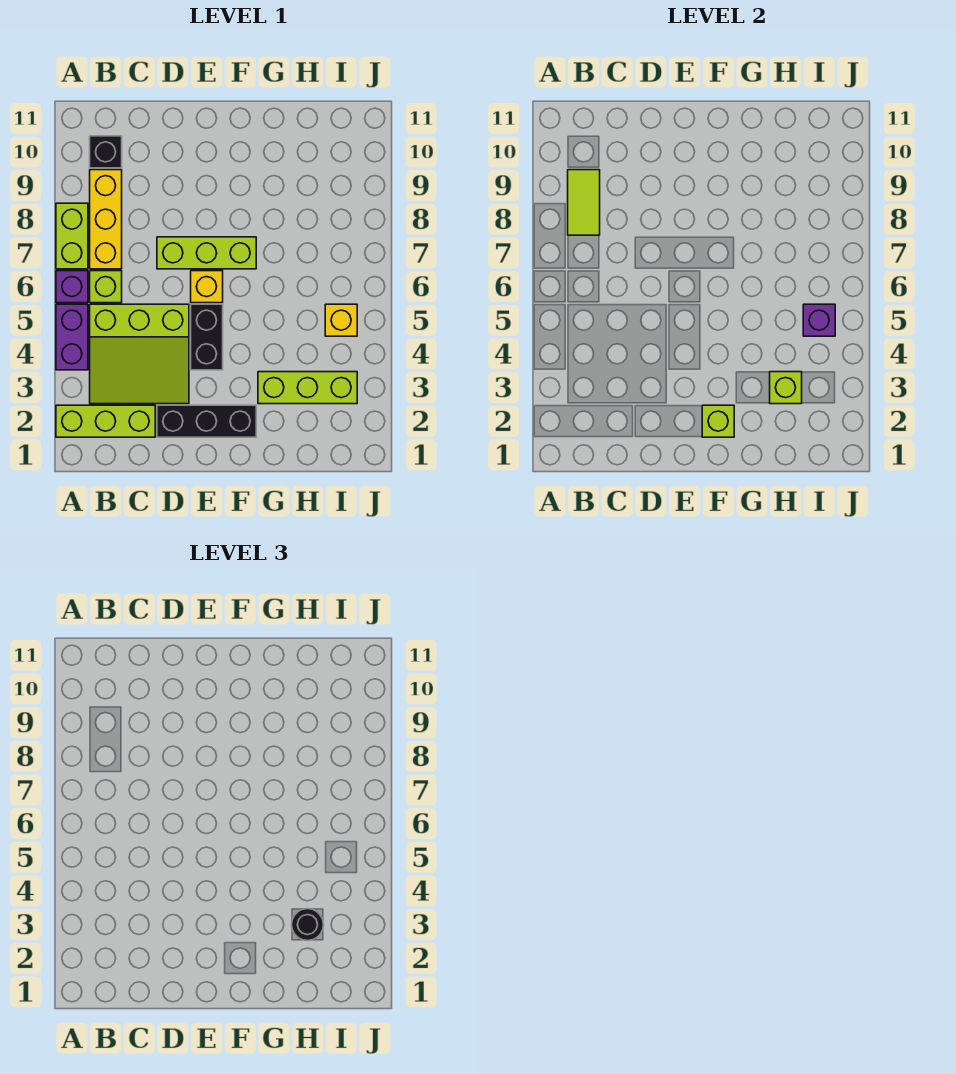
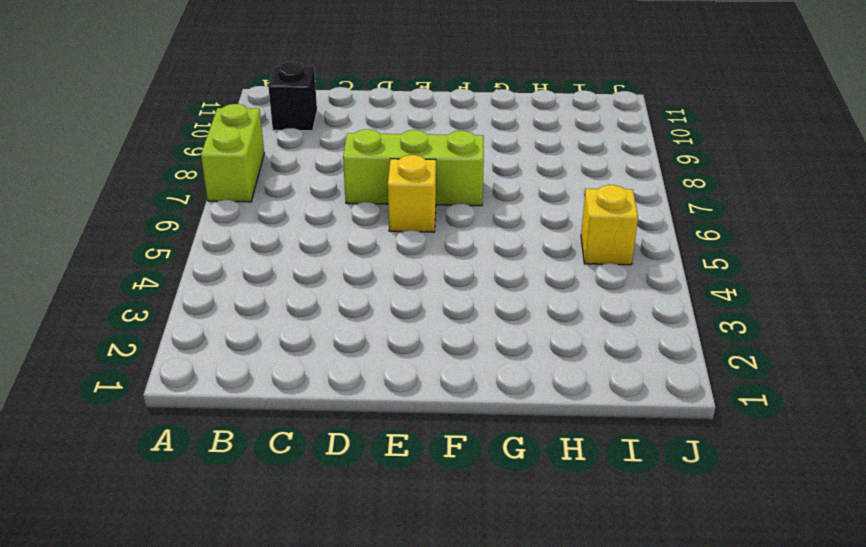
none -> lime brick A2:C2 level 1
none -> purple brick A4:A5 level 1
none -> purple brick A6 level 1

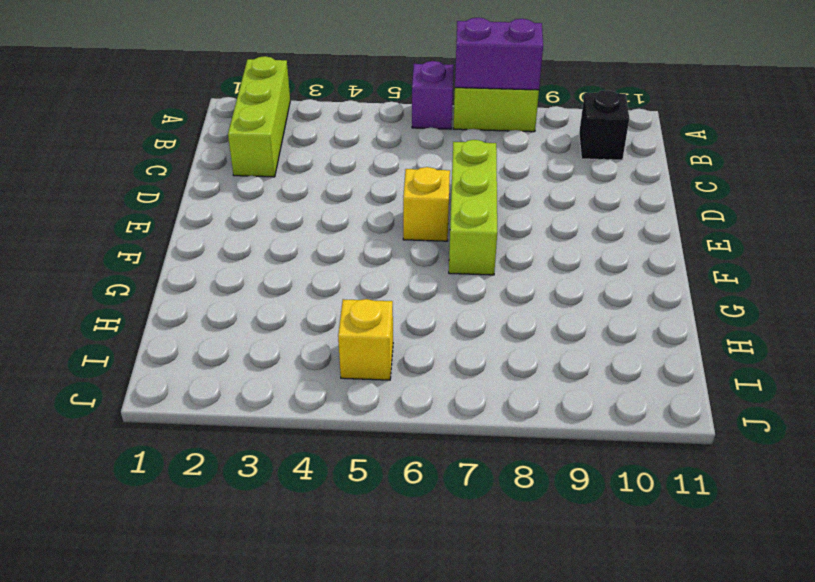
purple brick A7:A8 level 2 -> purple brick A4:A5 level 1
none -> lime slope B3:D5 level 1 top 5
none -> lime brick B6 level 1
none -> yellow brick B7:B9 level 1

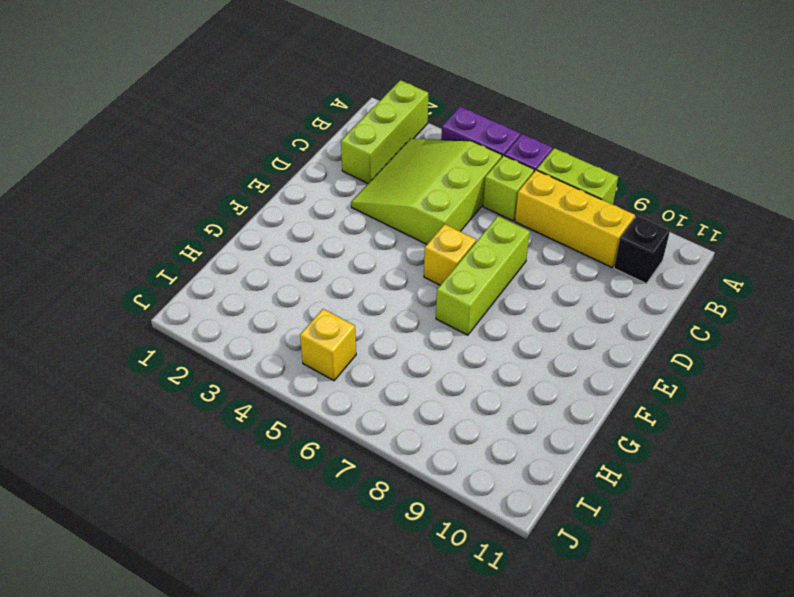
none -> black brick D2:F2 level 1
none -> black brick E4:E5 level 1
none -> lime brick G3:I3 level 1

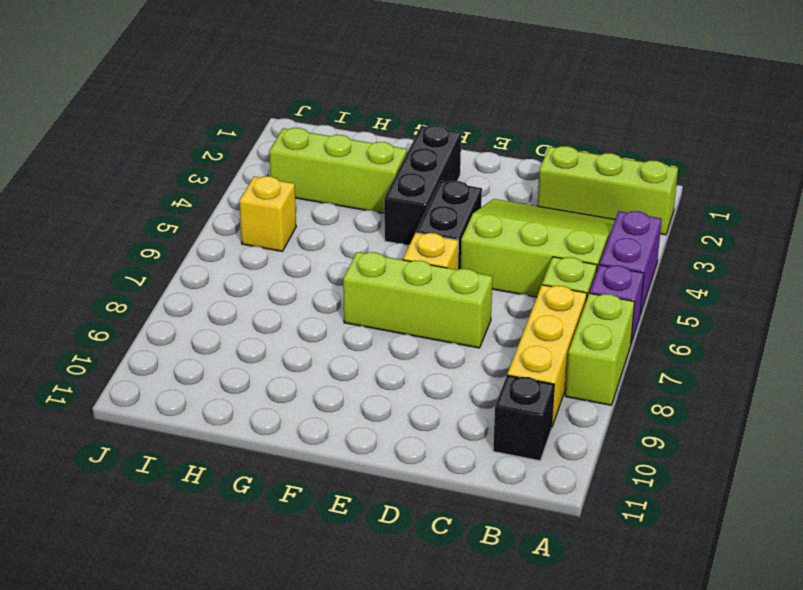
black brick F2:F4 level 1 -> black brick D2:F2 level 1
none -> lime tile B8:B9 level 2
none -> lime brick F2 level 2
none -> lime brick H3 level 2

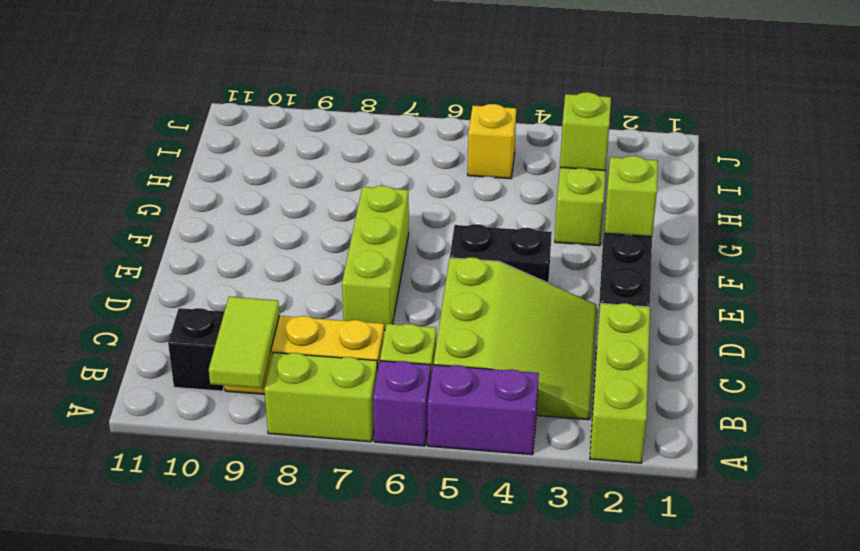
lime tile A9:B9 level 2 -> lime tile B8:B9 level 2
none -> yellow brick E6 level 1
none -> purple brick I5 level 2
none -> black round brick H3 level 3

